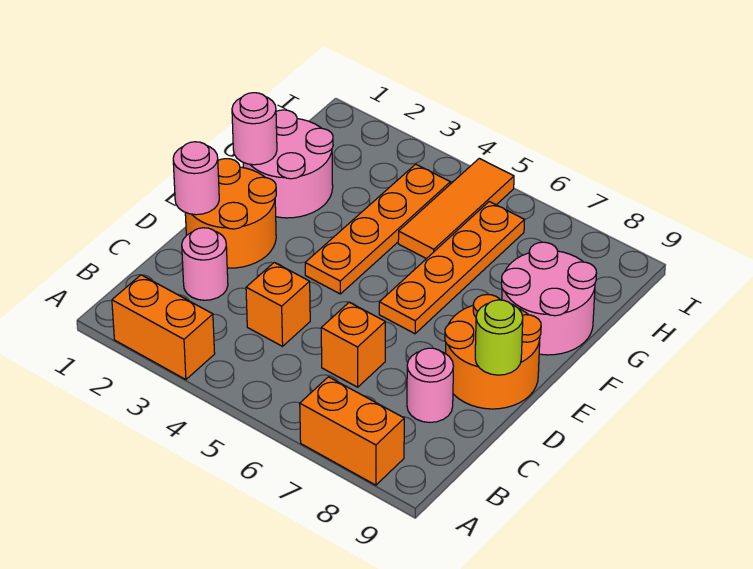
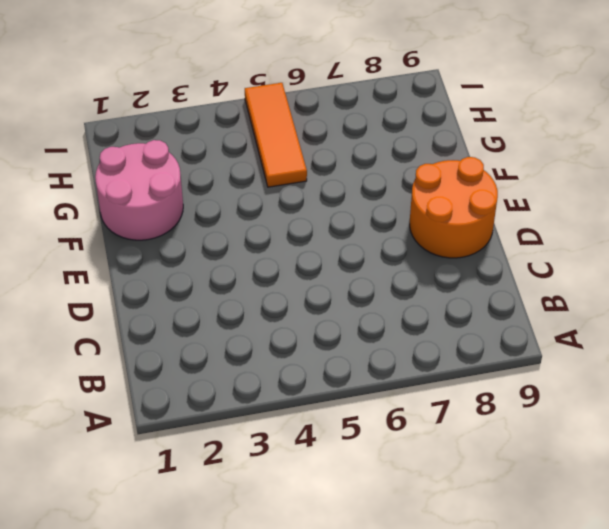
none -> orange brick A2:A3 level 1
none -> orange brick A7:A8 level 1
none -> pink round brick C2 level 1

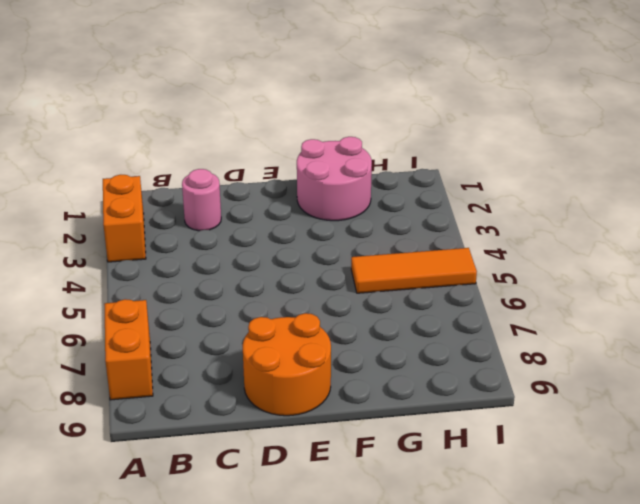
none -> orange brick C4 level 1
none -> orange brick C6 level 1
none -> pink round brick C8 level 1

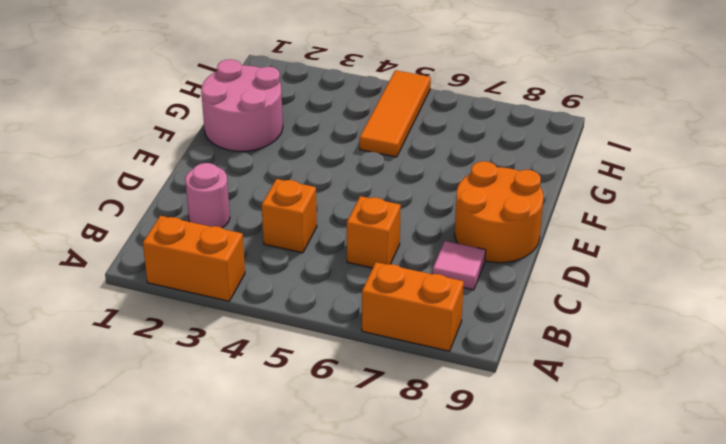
pink tile C8 level 1 -> pink round brick C8 level 1
none -> orange round brick D1:E2 level 1
none -> orange plate E4:H4 level 1
none -> orange plate E6:H6 level 1

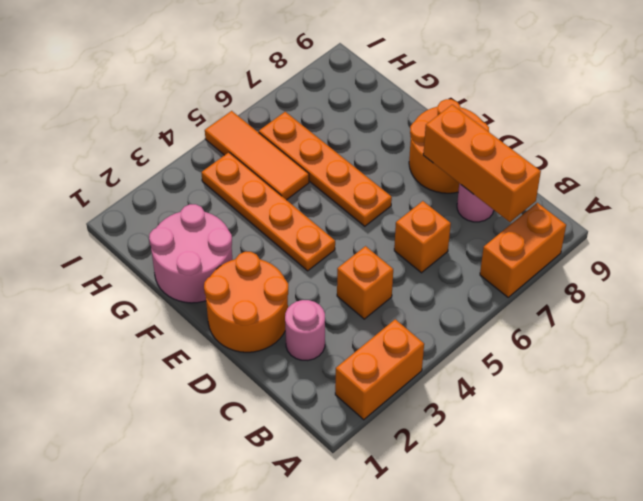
orange brick B8:D8 level 2 -> none
none -> pink round brick F8:G9 level 1
none -> pink round brick D1 level 2
none -> lime round brick D9 level 2

